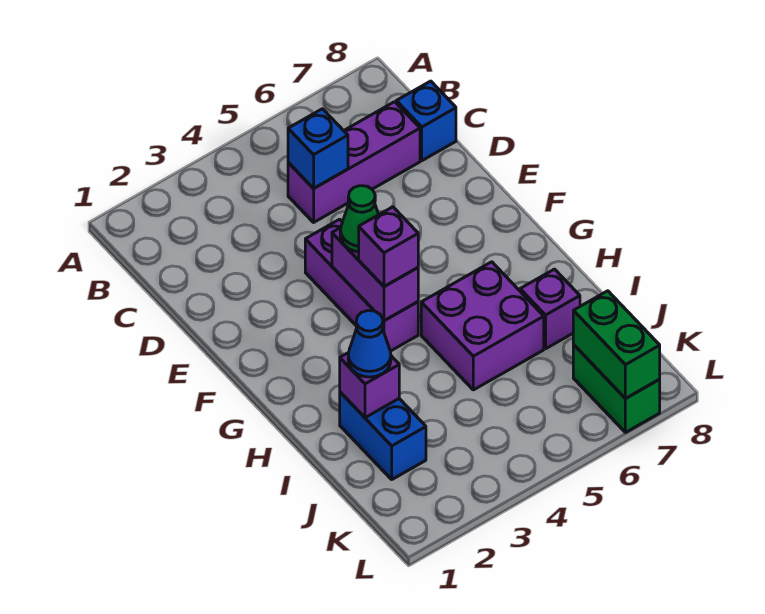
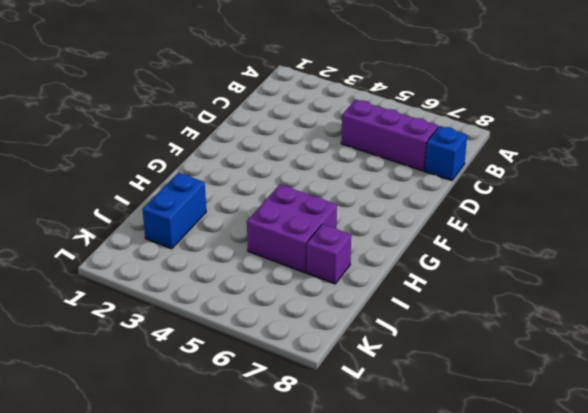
none -> purple brick E4:G4 level 1
none -> green brick K7:L7 level 1
none -> blue brick C5 level 2

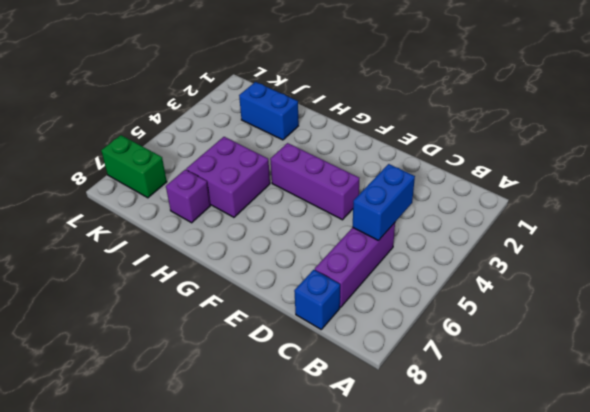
blue brick C4:C5 level 2 -> blue brick C5 level 2
none -> purple brick F4:G4 level 2
none -> purple brick I2 level 2
none -> green brick K7:L7 level 2

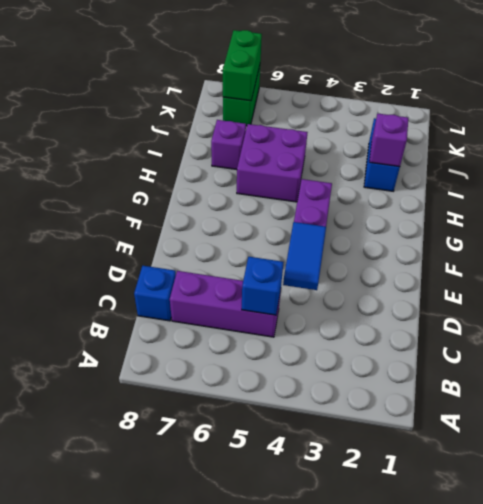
blue tile D4:E4 level 2 -> none
none -> purple brick F4:G4 level 2
none -> green cone F4 level 3
none -> purple brick G4 level 3

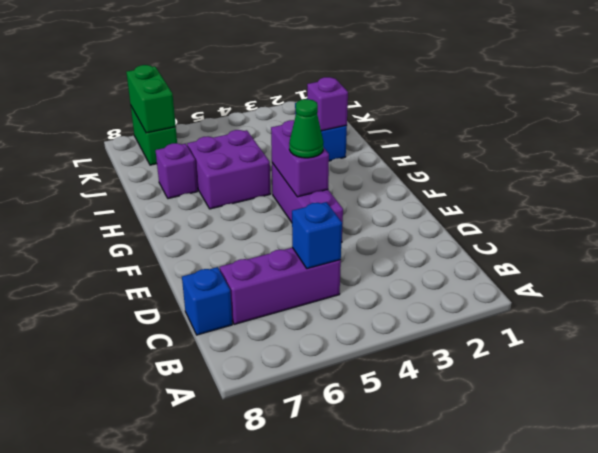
none -> purple brick G4 level 3
none -> blue cone I2 level 3

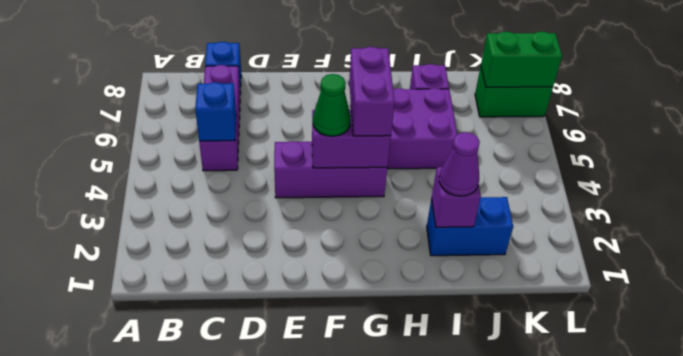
purple brick G4:G5 level 3 -> purple brick G4 level 3
purple cone I2 level 3 -> blue cone I2 level 3

